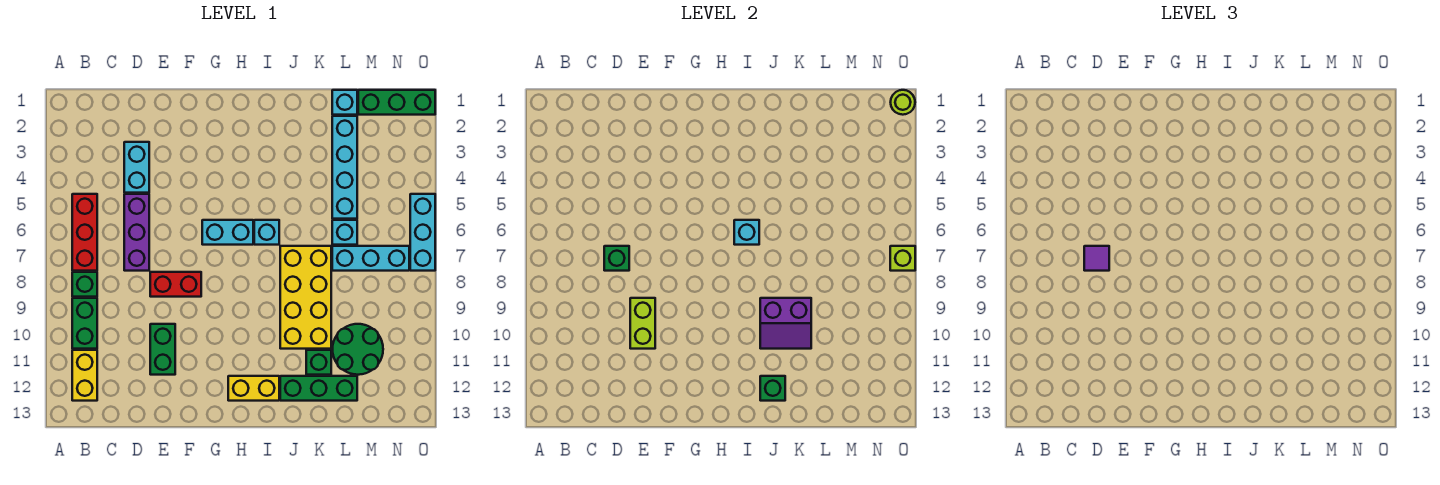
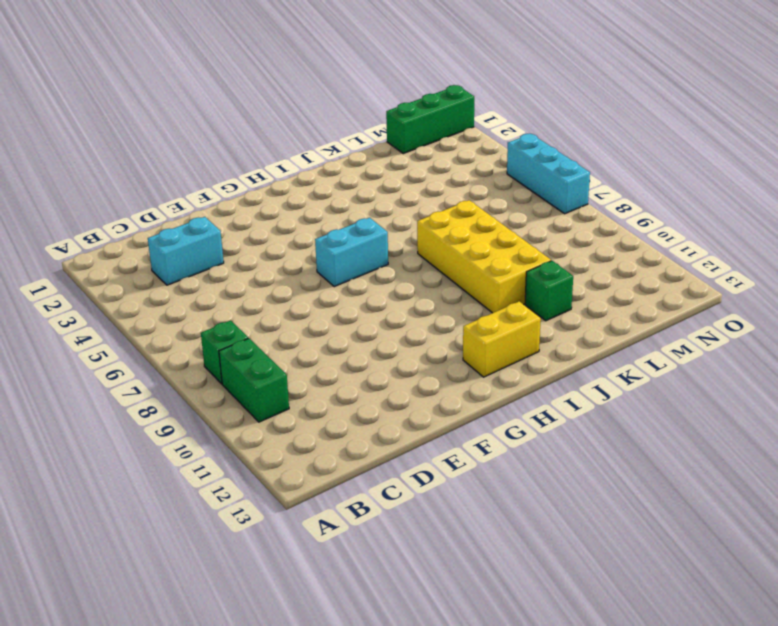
cyan brick C3:D3 level 1 -> cyan brick D3:D4 level 1
none -> red brick B5:B7 level 1
none -> yellow brick B11:B12 level 1
none -> purple brick D5:D7 level 1

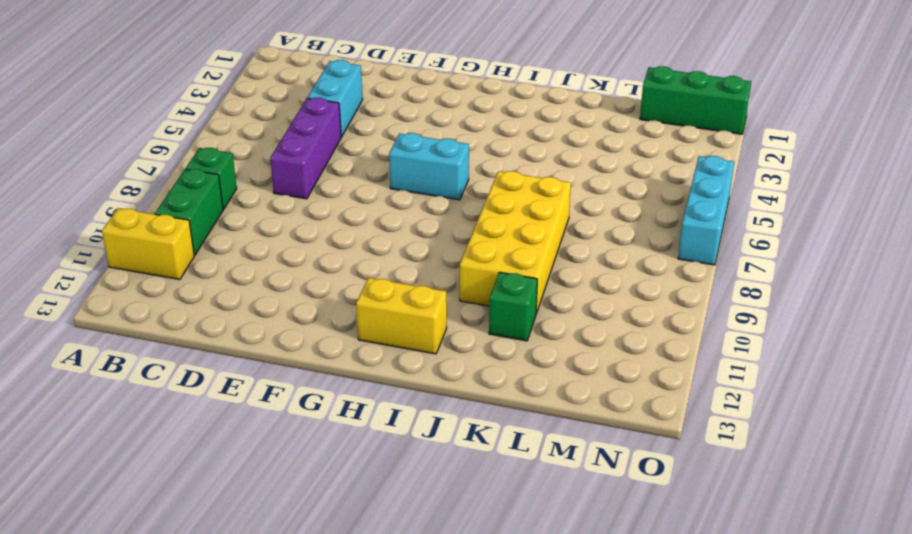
yellow brick A11:B11 level 1 -> yellow brick B11:B12 level 1
none -> red brick B5:B7 level 1
none -> red brick E8:F8 level 1
none -> green brick E10:E11 level 1

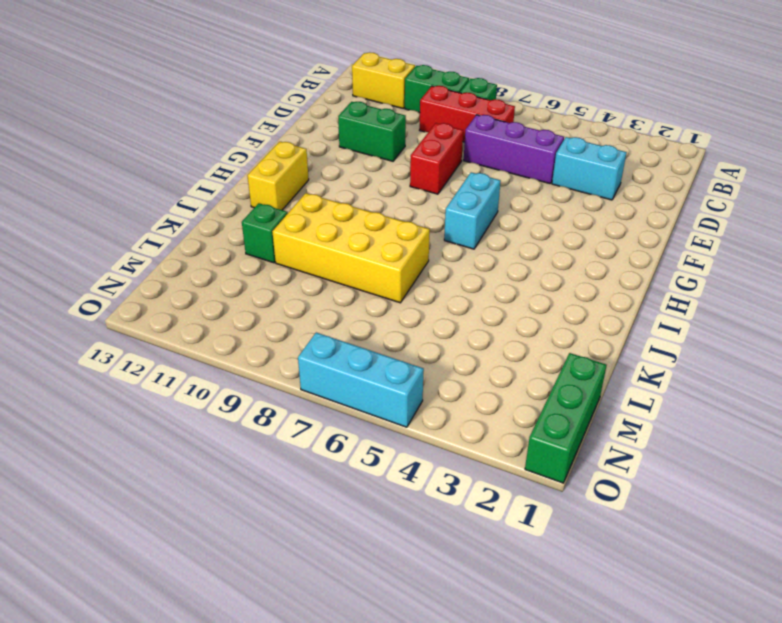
red brick C7:C9 level 1 -> red brick B5:B7 level 1
none -> cyan brick I6 level 1
none -> green brick J12:L12 level 1
none -> cyan brick L1 level 1

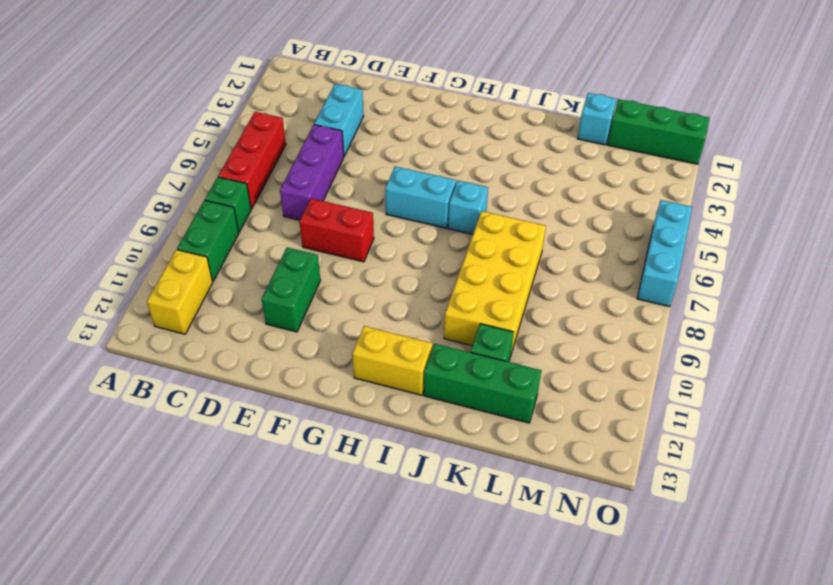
none -> cyan brick L2:L5 level 1
none -> cyan brick L6 level 1
none -> cyan brick L7:N7 level 1

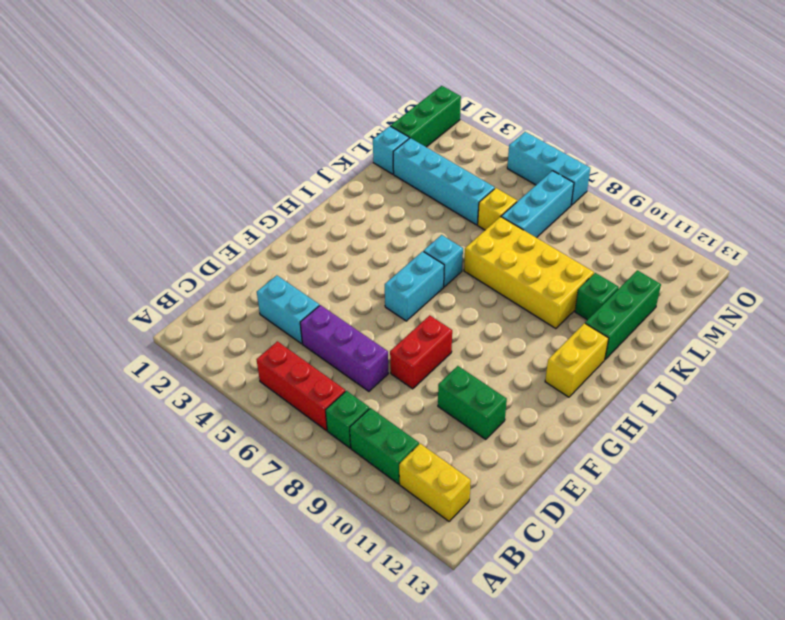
yellow brick L6 level 1 -> cyan brick L6 level 1
none -> green round brick L10:M11 level 1
none -> green brick D7 level 2
none -> lime brick E9:E10 level 2

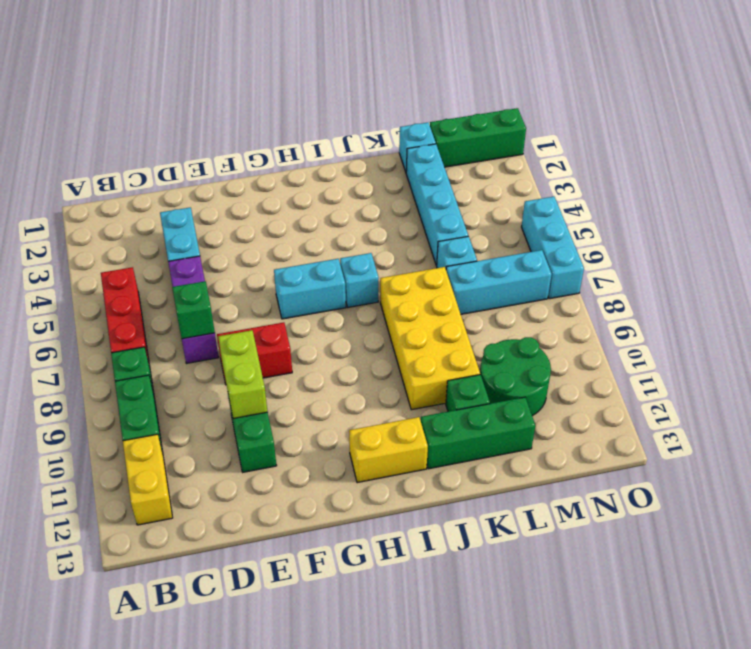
none -> cyan brick I6 level 2
none -> purple slope J9:K10 level 2 top 9
none -> green brick J12 level 2

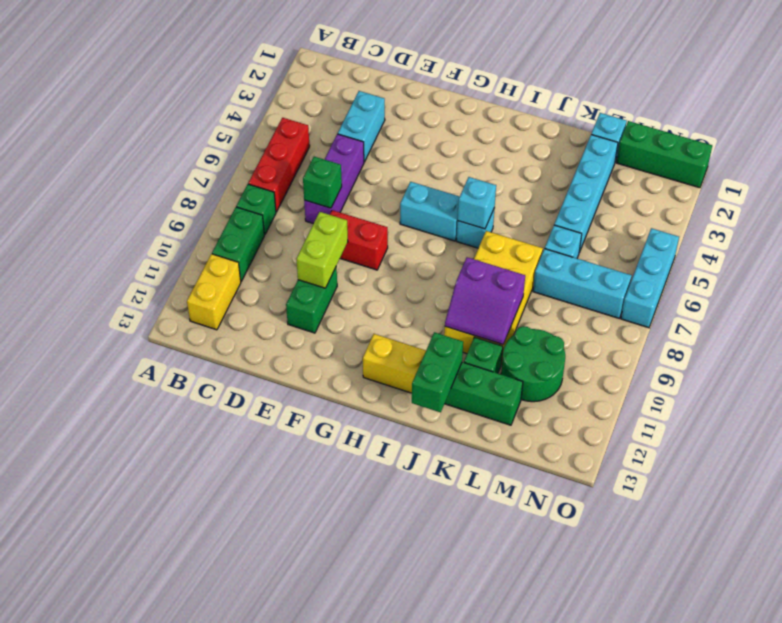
green brick J12:J13 level 2 -> green brick J12 level 2
none -> lime round brick O1 level 2
none -> lime brick O7 level 2
none -> purple tile D7 level 3

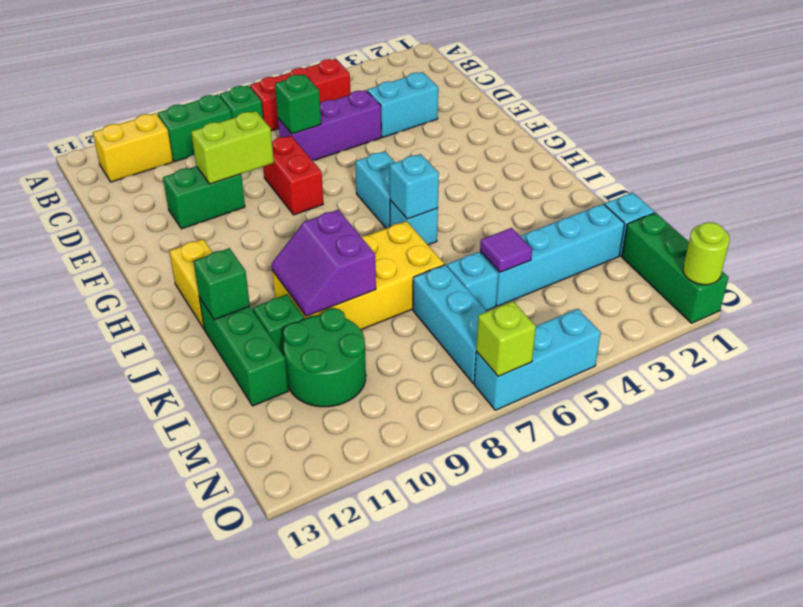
purple tile L5 level 2 -> purple tile D7 level 3

